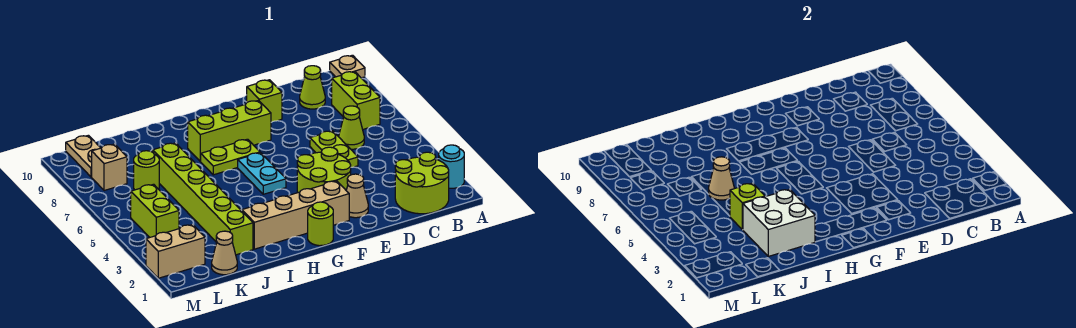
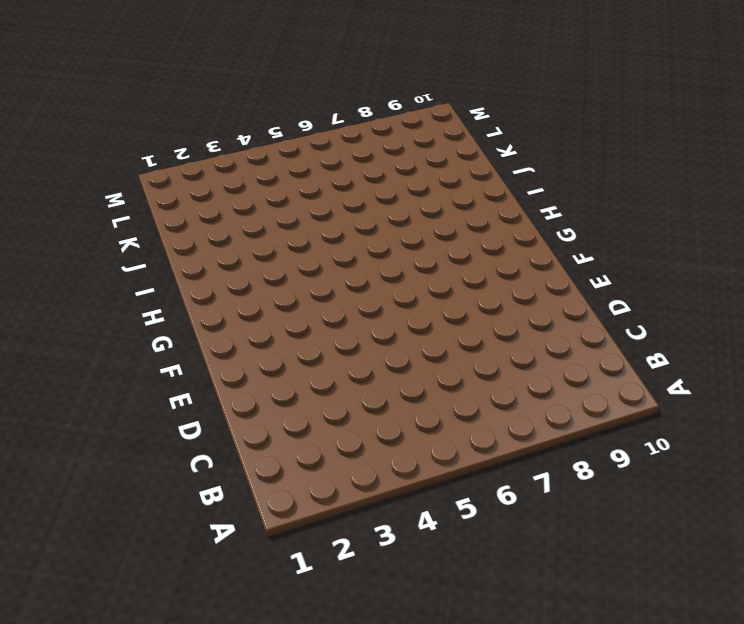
none -> cyan round brick A2 level 1
none -> tan plate A10 level 1
none -> lime round brick B1:C2 level 1

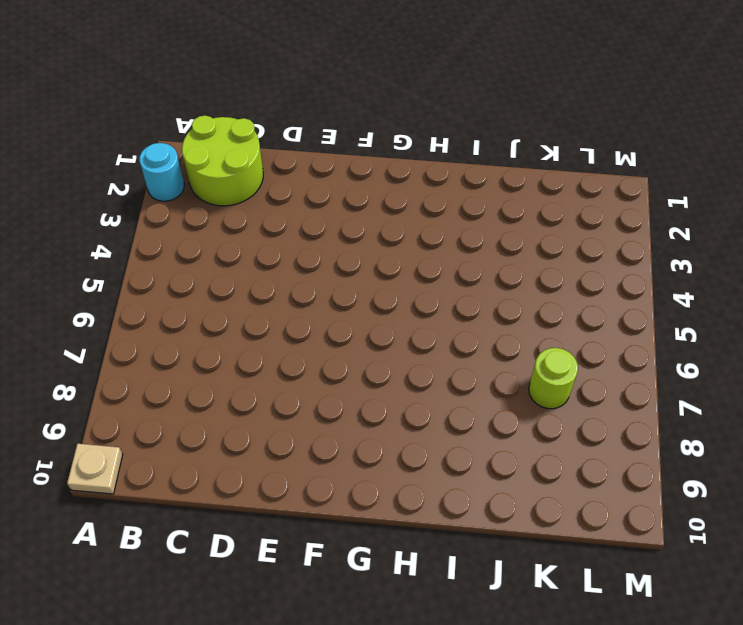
none -> lime brick B7:B8 level 1
none -> lime cone C6 level 1
none -> lime cone C9 level 1

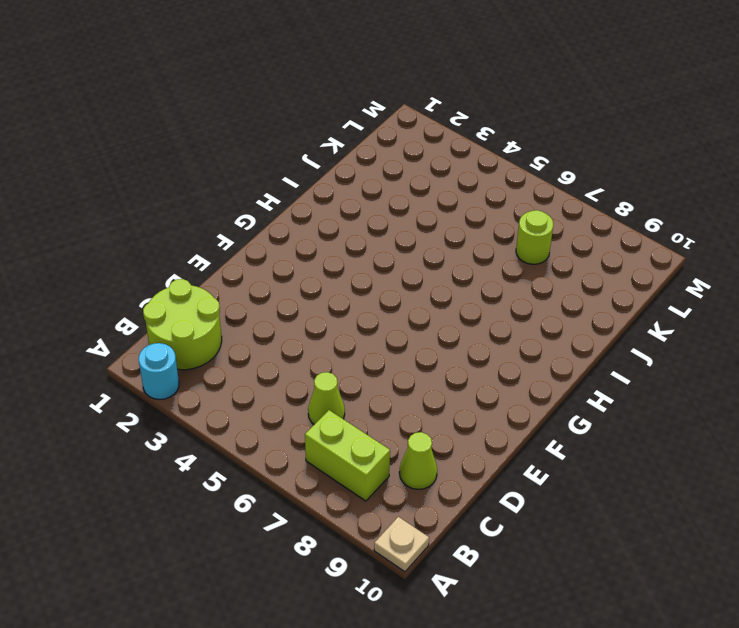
none -> lime plate D5:D6 level 1
none -> tan cone E2 level 1
none -> lime round brick E3:F4 level 1

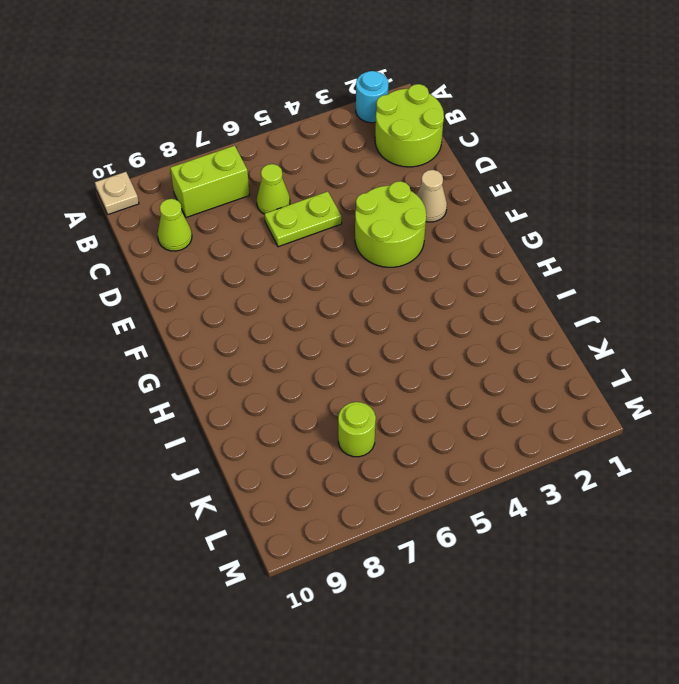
none -> lime brick E9 level 1
none -> tan brick F2:I2 level 1
none -> lime brick F8:H8 level 1

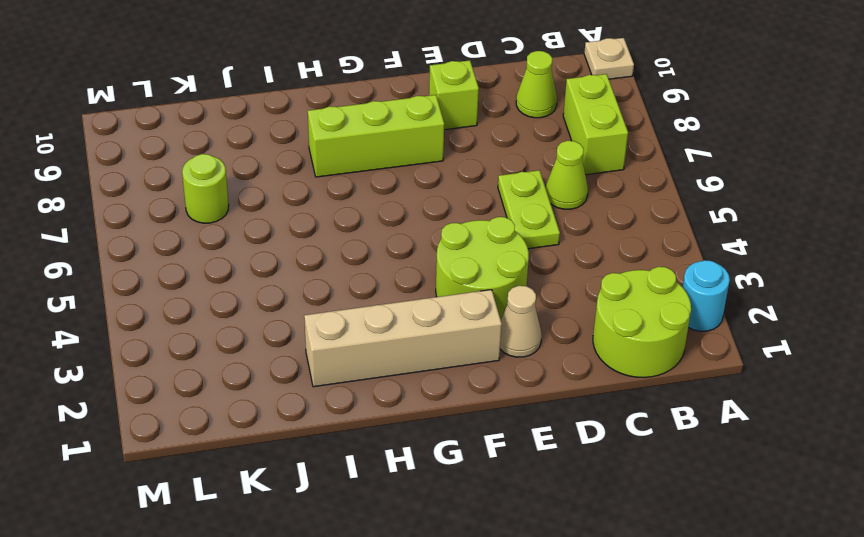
none -> lime round brick G1 level 1
none -> cyan plate G5:G6 level 1
none -> lime plate G7:H7 level 1

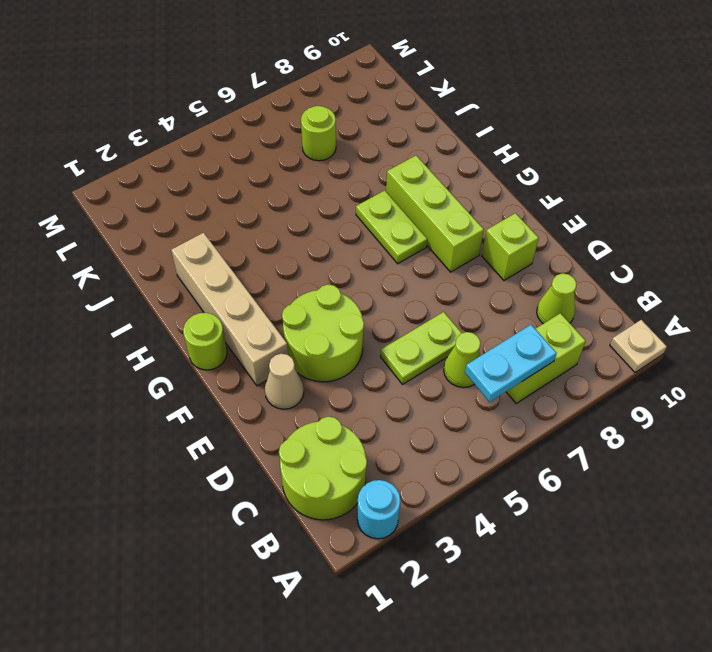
cyan plate B6:B7 level 2 -> cyan plate G5:G6 level 1
none -> lime brick J2:J7 level 1
none -> tan cone K1 level 1
none -> tan brick L2:M2 level 1

